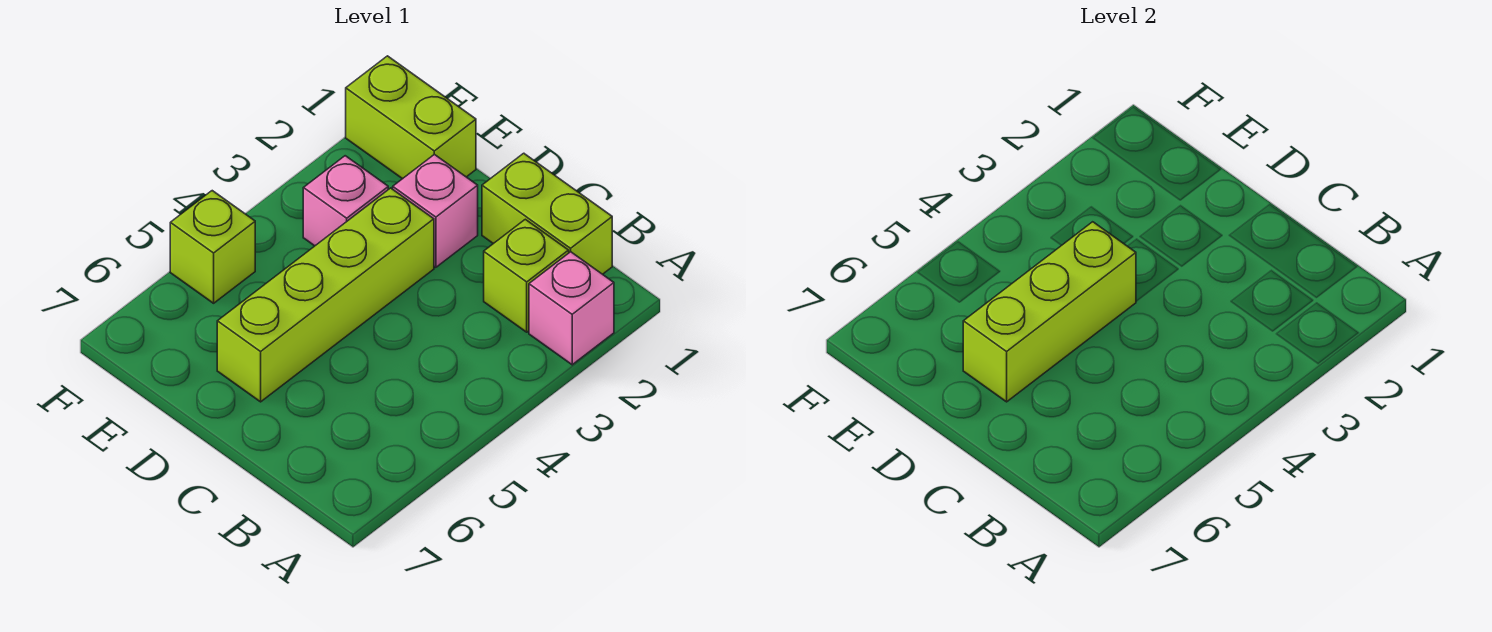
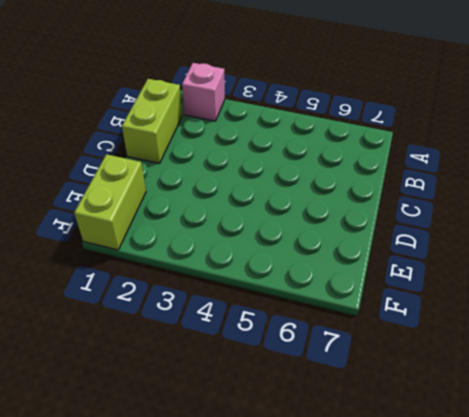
none -> lime brick B2 level 1
none -> pink brick D2 level 1

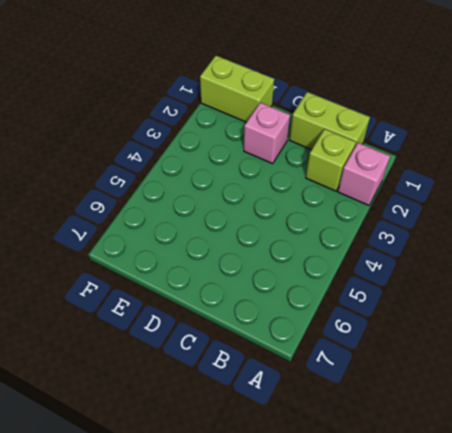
none -> lime brick D3:D6 level 1
none -> pink brick E3 level 1

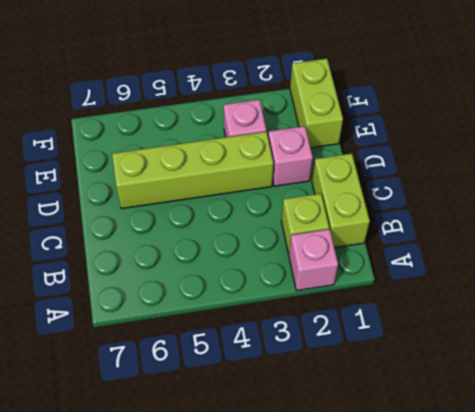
none -> lime brick F5 level 1
none -> lime brick D4:D6 level 2

